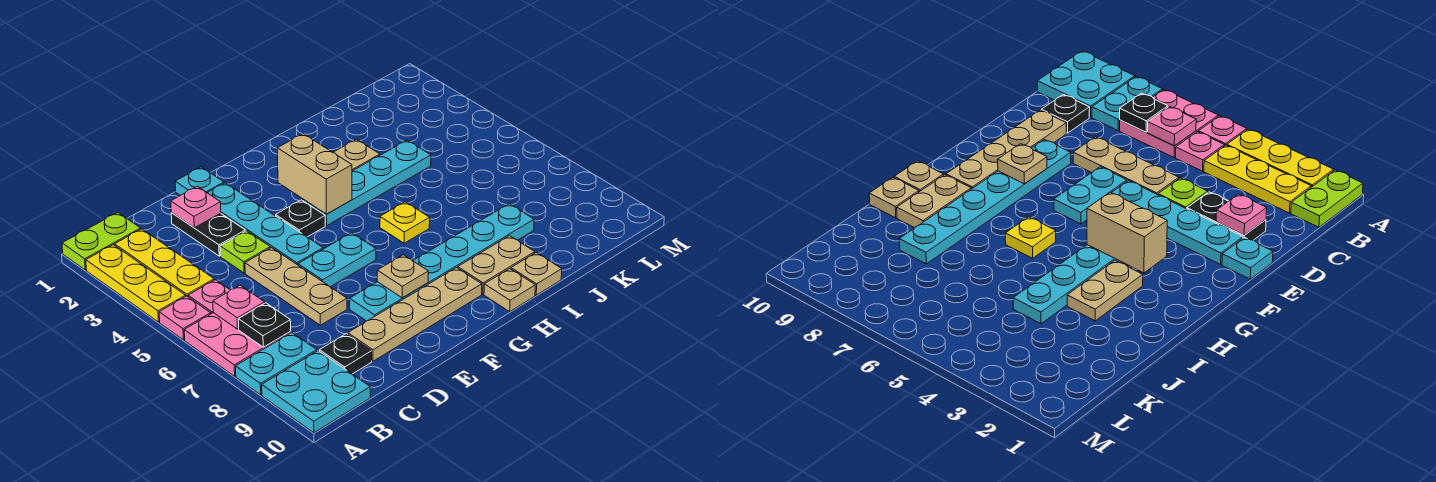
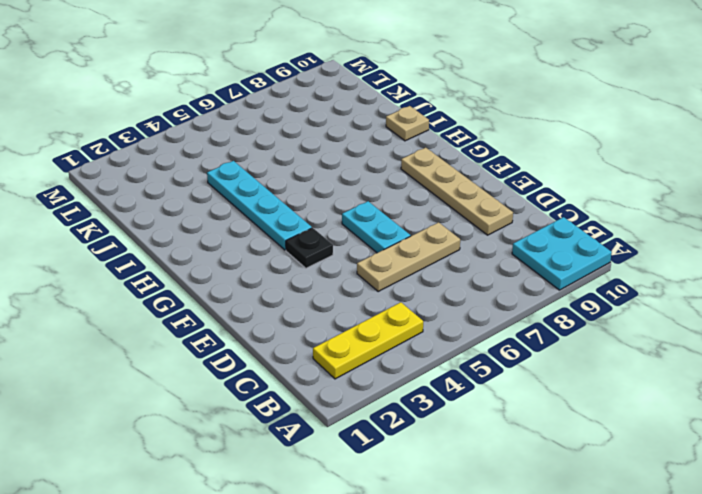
none -> lime plate A1:B1 level 1
none -> yellow plate A2:A4 level 1
none -> pink plate A5 level 1

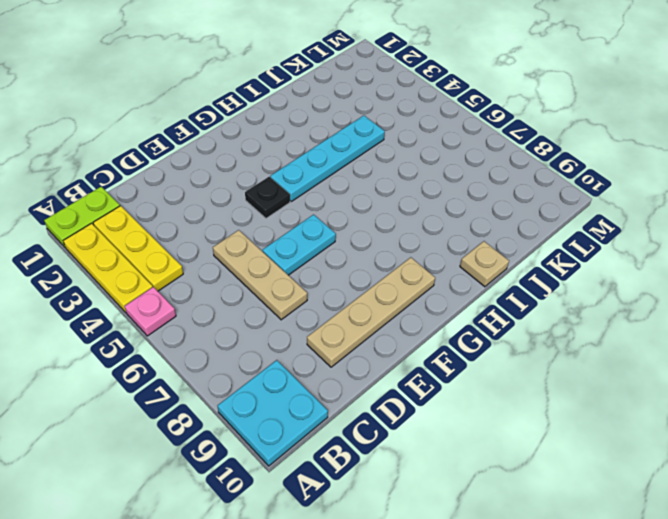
none -> pink plate A6:B7 level 1
none -> cyan plate A8:B8 level 1
none -> pink plate B5 level 1

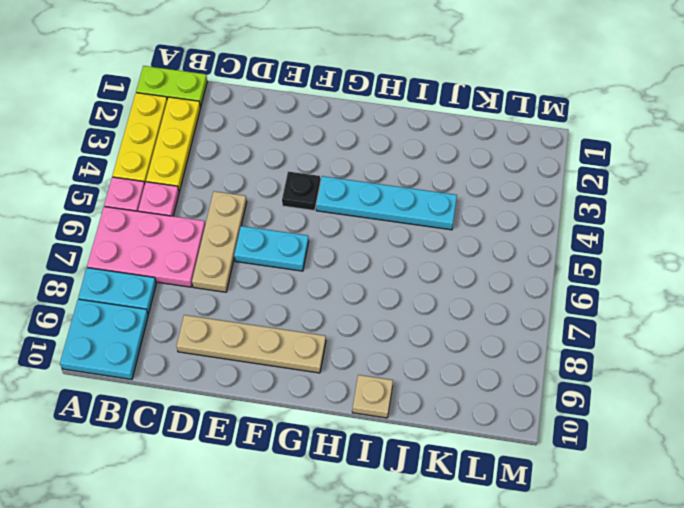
pink plate A6:C7 level 1 -> pink plate A6:B7 level 1
none -> black plate C9 level 1
none -> black plate D2:D3 level 1
none -> lime plate D4 level 1

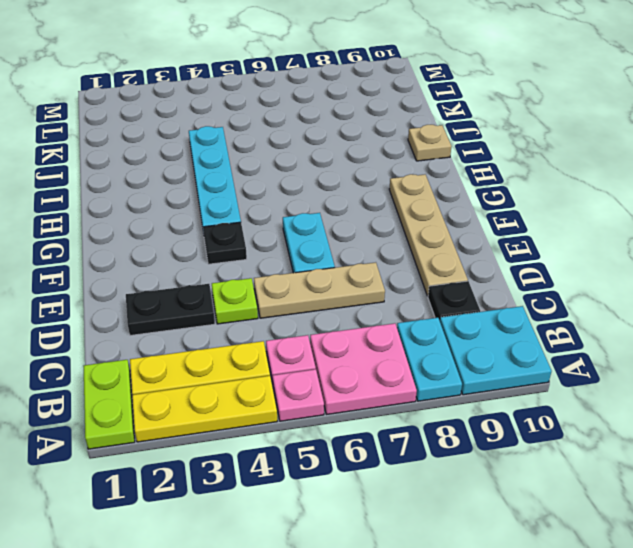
none -> cyan plate E1 level 1
none -> cyan plate E2:E5 level 1
none -> cyan plate E8:J8 level 1

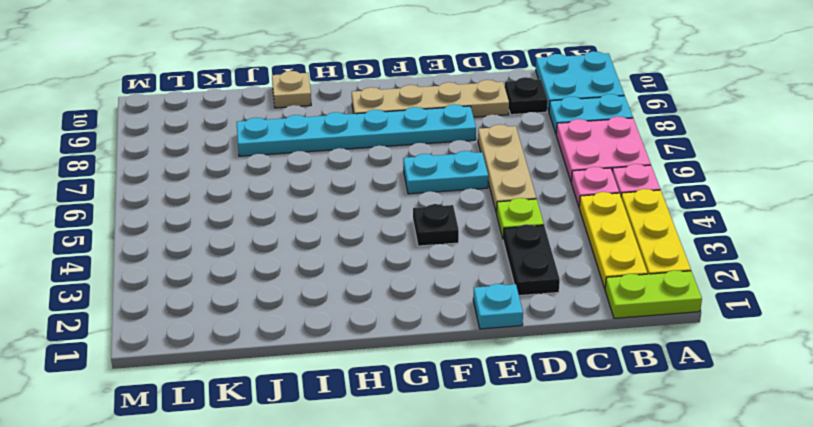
none -> cyan plate E2:E5 level 1
none -> cyan plate G4:J4 level 1
none -> tan plate H3:I3 level 1

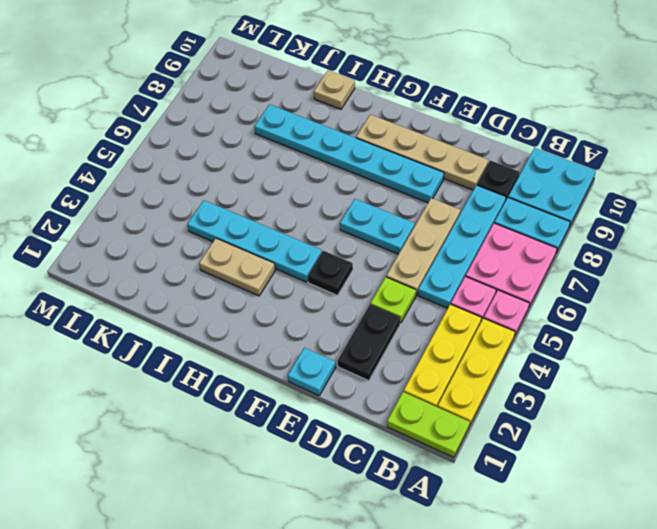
cyan plate C5:C8 level 1 -> cyan plate E2:E5 level 1
none -> yellow plate H6 level 1
none -> tan plate H9:I9 level 1
none -> tan plate H10 level 1

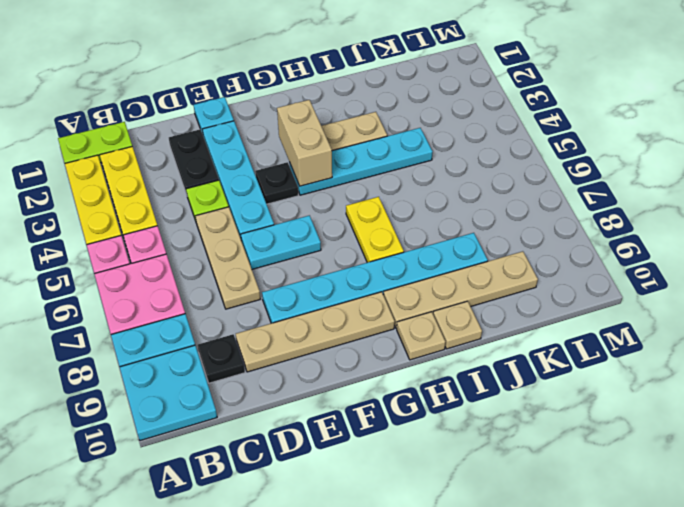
yellow plate H6:H7 level 1 -> yellow plate H6 level 1
tan plate H9:K9 level 1 -> tan plate H9:I9 level 1
none -> pink plate B6 level 2
none -> black plate B7 level 2
none -> pink plate D2 level 2

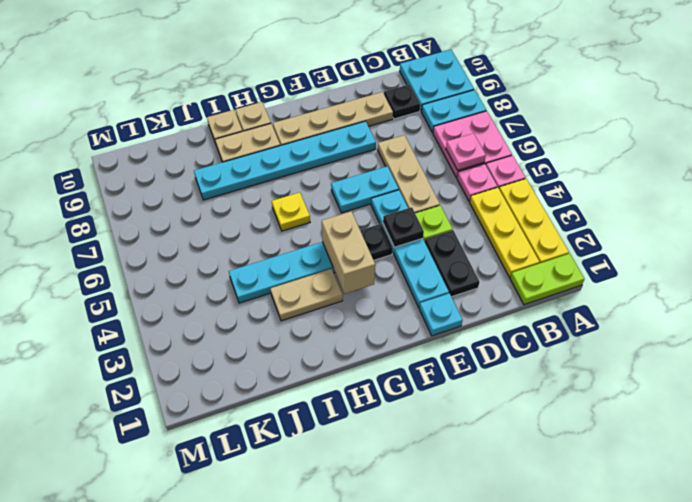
black plate E4 level 2 -> black plate B7 level 2
none -> pink plate D2 level 2
none -> tan plate F8 level 2

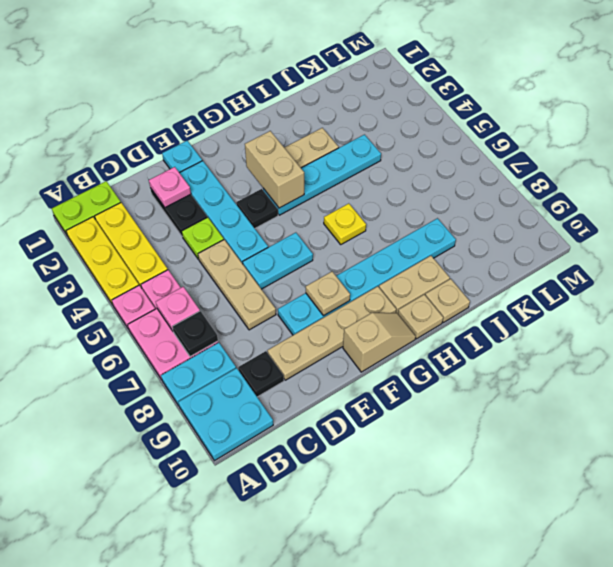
tan slope F10:G10 level 1 top F -> none

